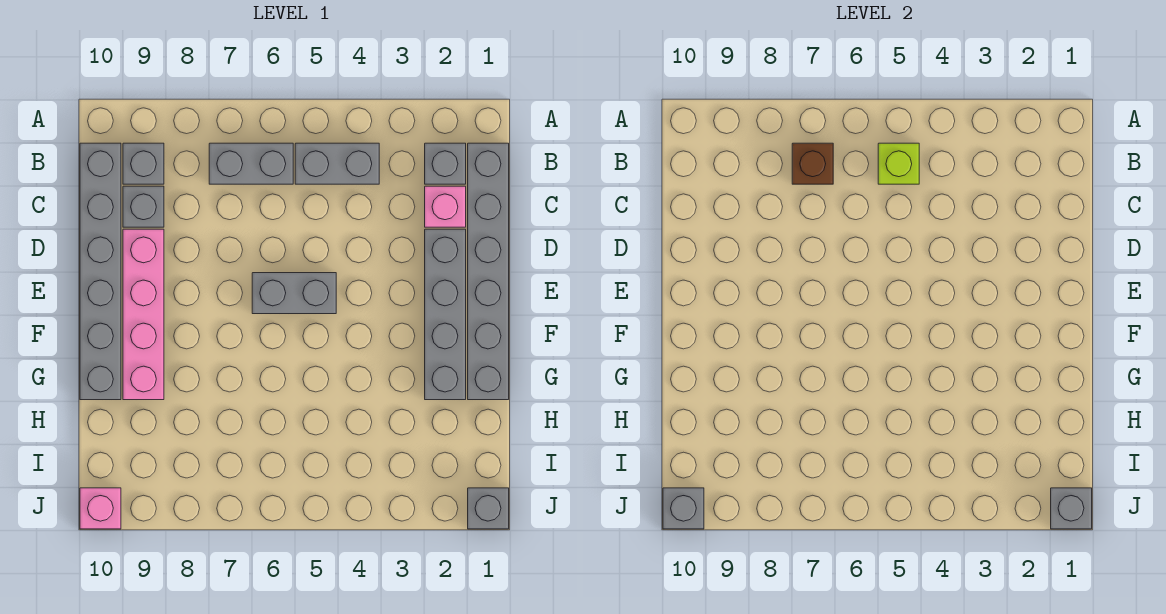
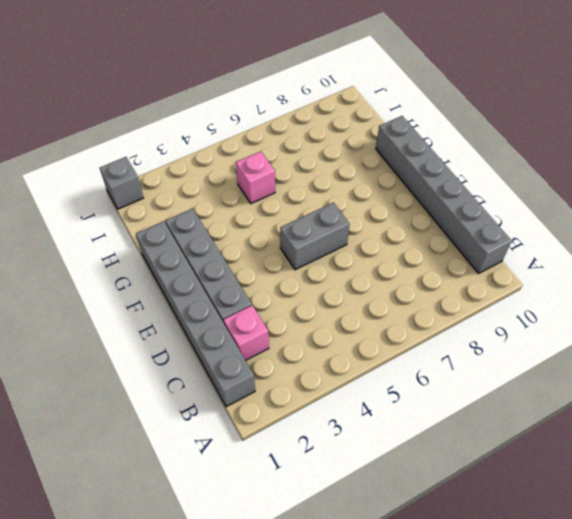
pink brick H5 level 1 -> pink brick J10 level 1
none -> grey brick B2 level 1
none -> grey brick B4:B5 level 1
none -> grey brick B6:B7 level 1

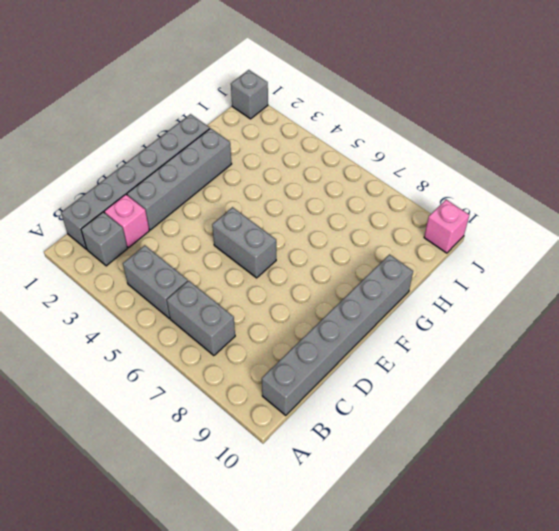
none -> grey brick B9 level 1
none -> grey brick C9 level 1
none -> pink brick D9:G9 level 1

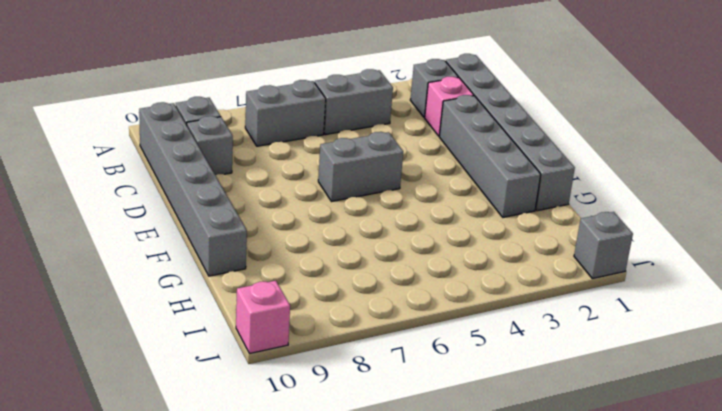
none -> pink brick D9:G9 level 1
none -> lime brick B5 level 2
none -> brown brick B7 level 2

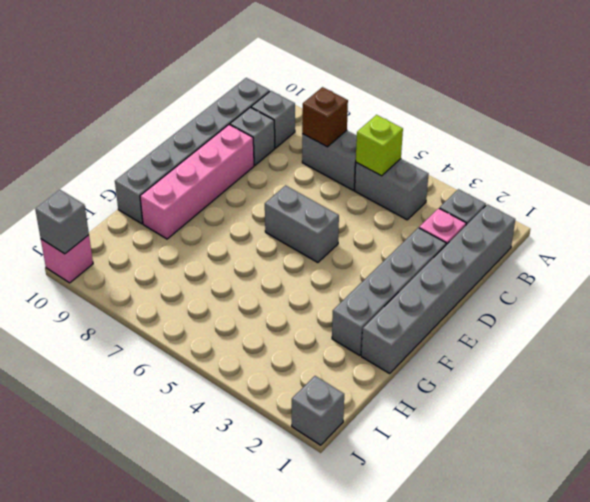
none -> grey brick J1 level 2

